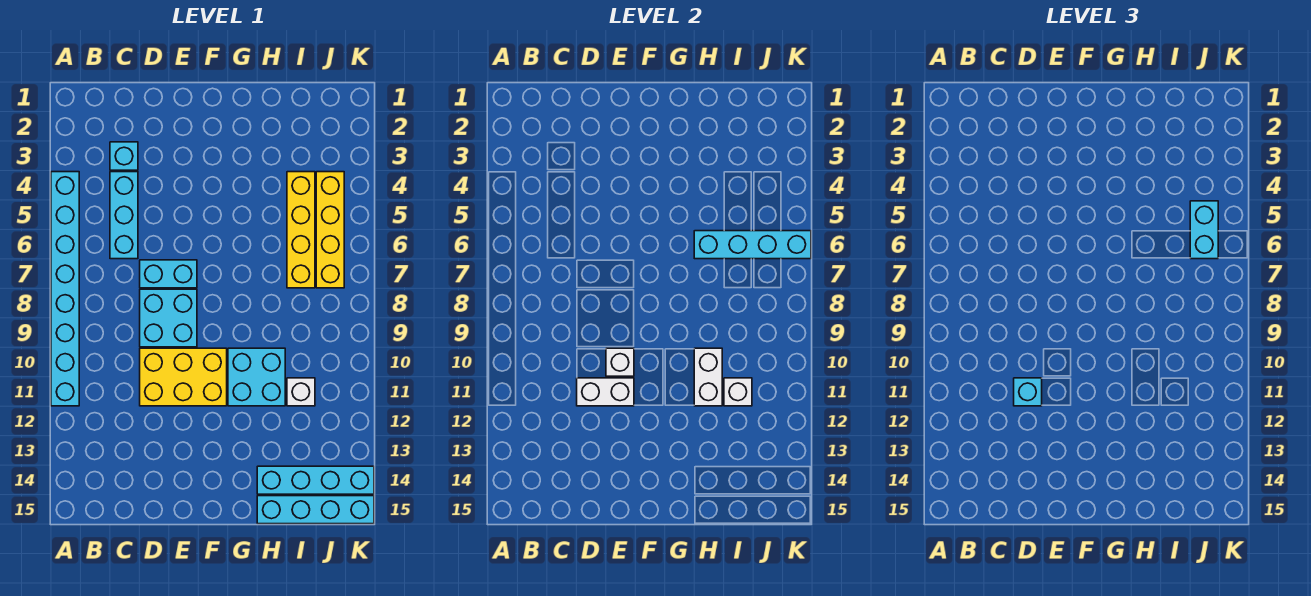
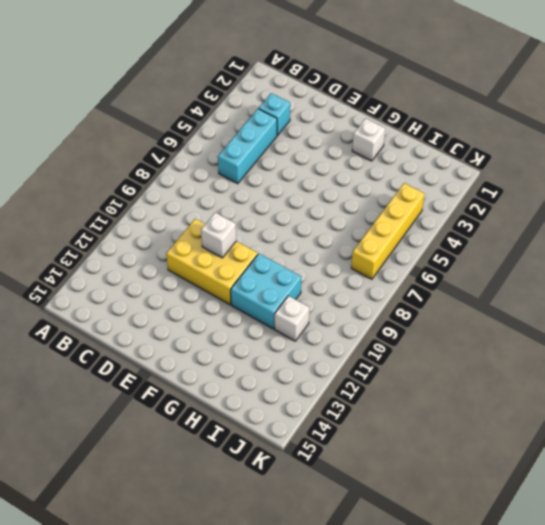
white brick G2 level 1 -> white brick I11 level 2
none -> cyan brick A4:A11 level 1
none -> cyan brick D7:E7 level 1
none -> cyan brick D8:E9 level 1

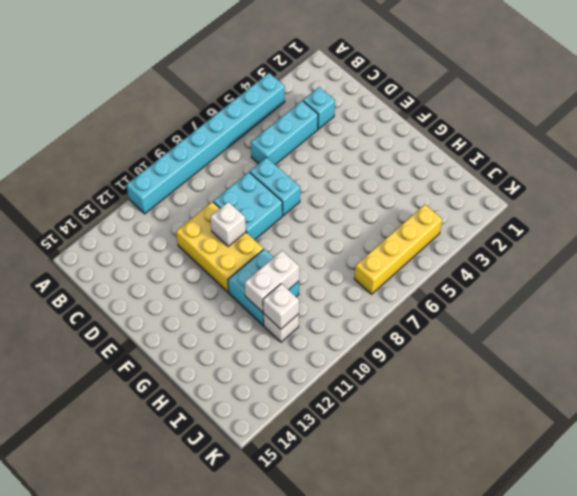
none -> cyan brick H14:K14 level 1
none -> cyan brick H15:K15 level 1
none -> yellow brick I4:I7 level 1

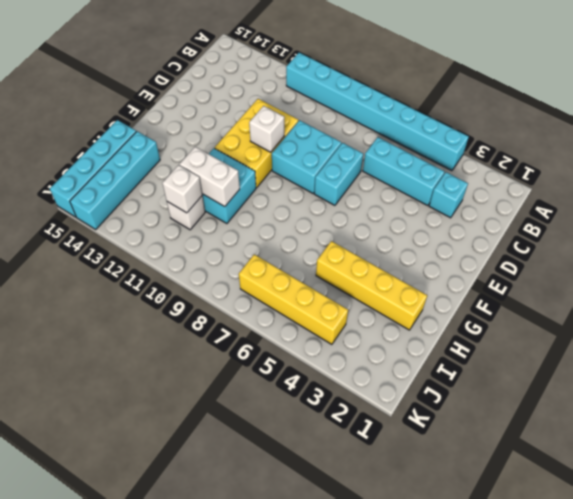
yellow brick H2:H5 level 1 -> yellow brick I4:I7 level 1
none -> white brick D11:E11 level 2
none -> cyan brick H6:K6 level 2
none -> cyan brick D11 level 3

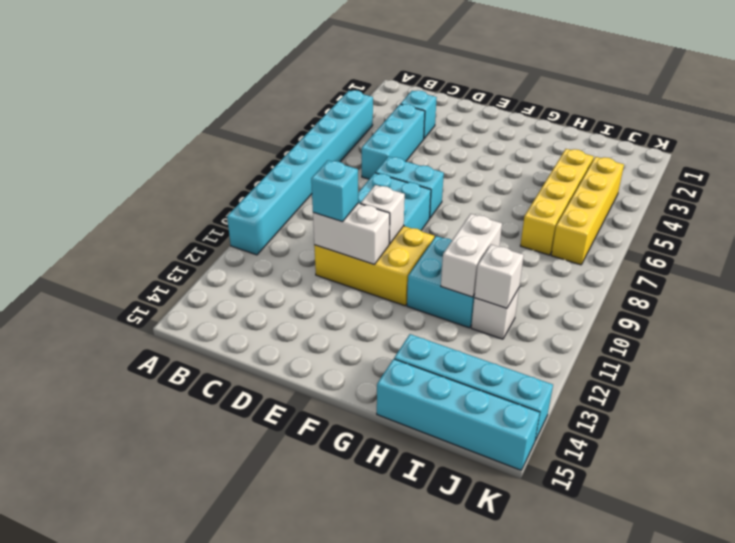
none -> cyan brick H6:K6 level 2
none -> cyan brick J5:J6 level 3

